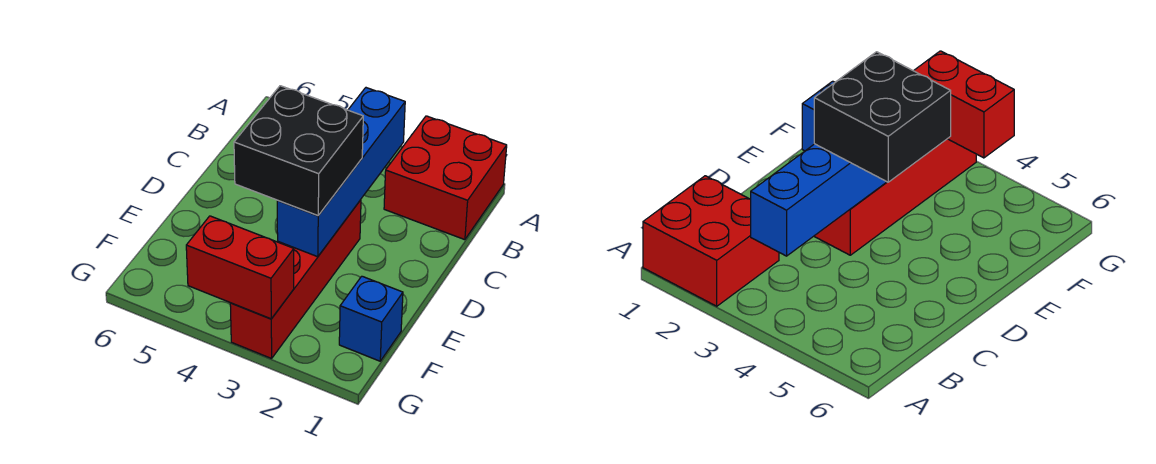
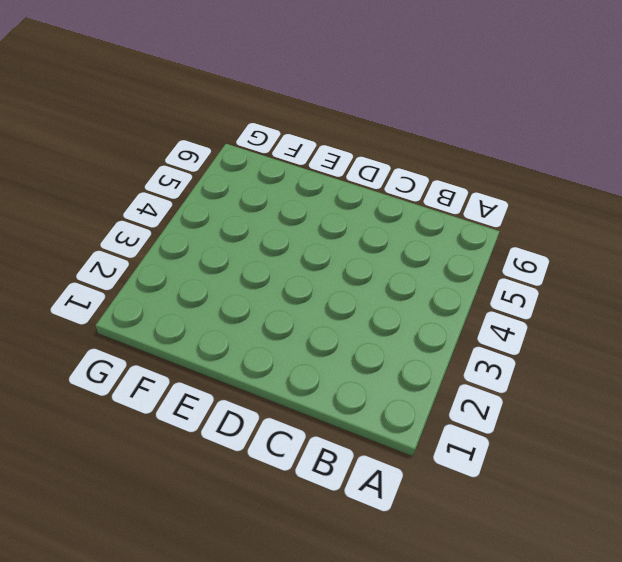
none -> red brick A1:B2 level 1
none -> red brick D3:G3 level 1

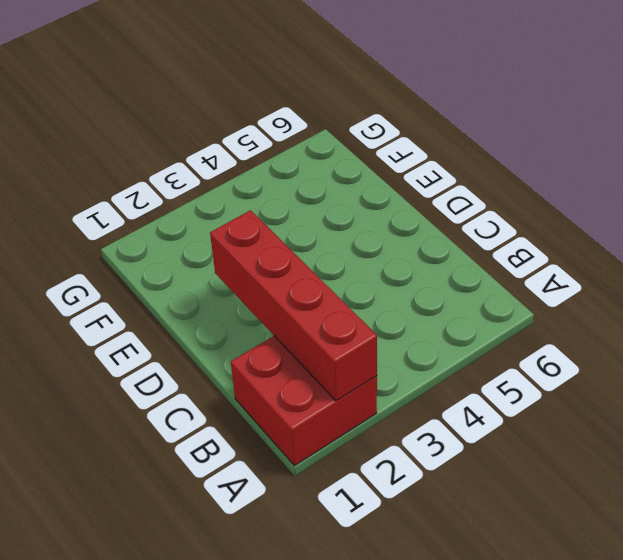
red brick A2:D2 level 2 -> red brick D3:G3 level 1
none -> blue brick F1 level 1
none -> blue brick B3:E3 level 2

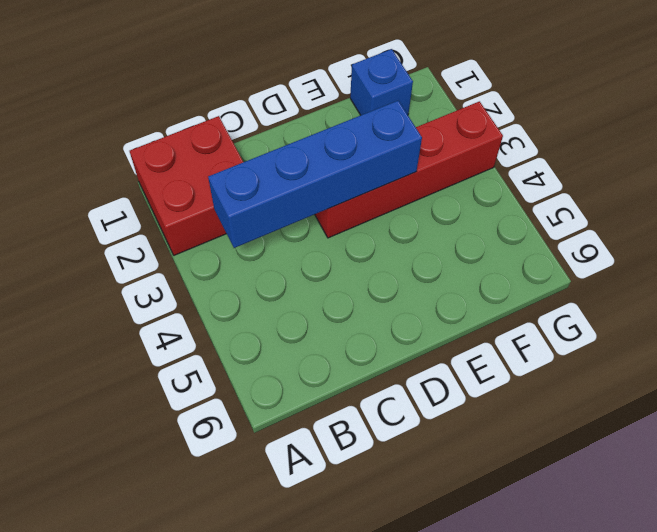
none -> red brick G3:G4 level 2
none -> black brick D3:E4 level 3

